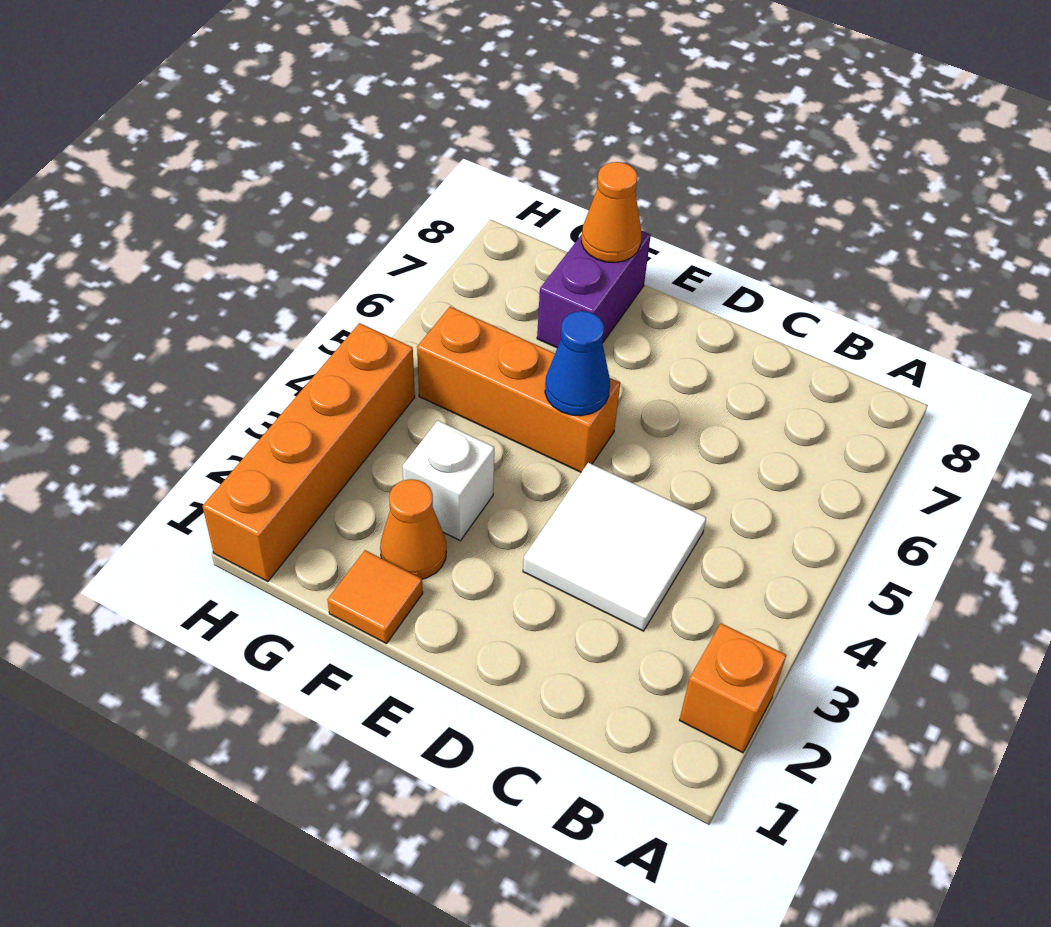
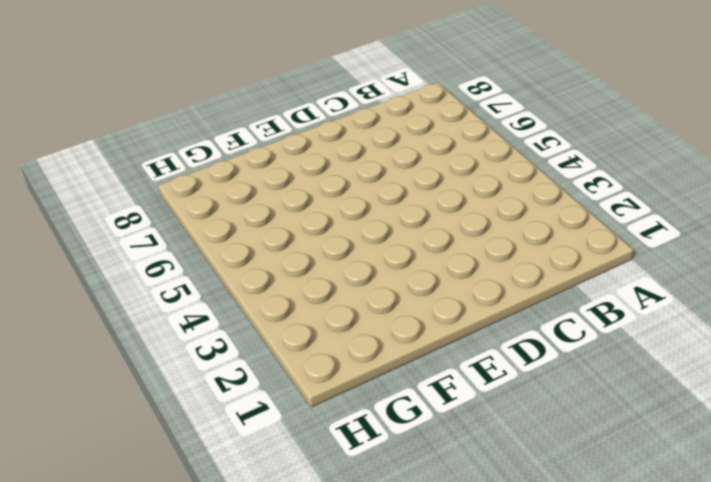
none -> orange brick A2 level 1
none -> white tile C3:D4 level 1

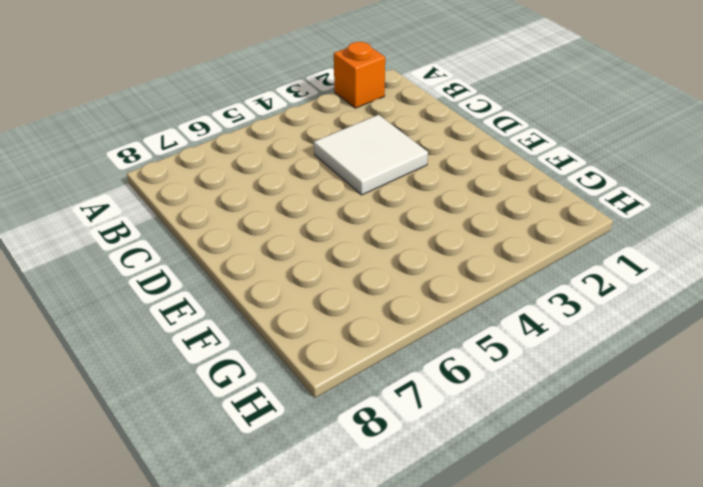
none -> orange brick E5:G5 level 1
none -> orange tile F1 level 1

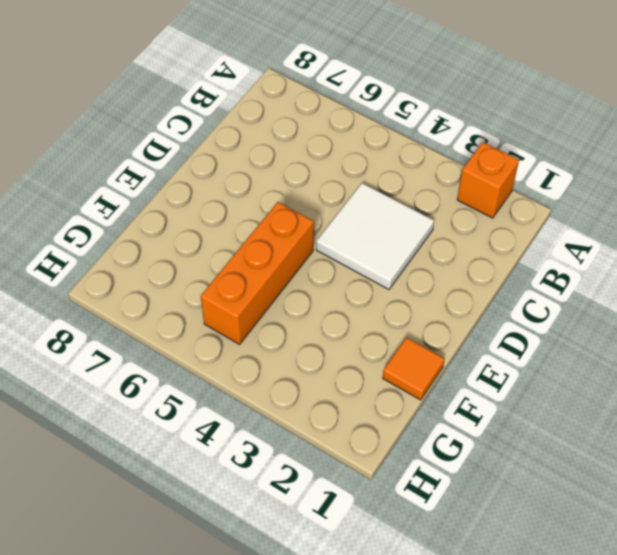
none -> orange cone F2 level 1
none -> white brick F3 level 1

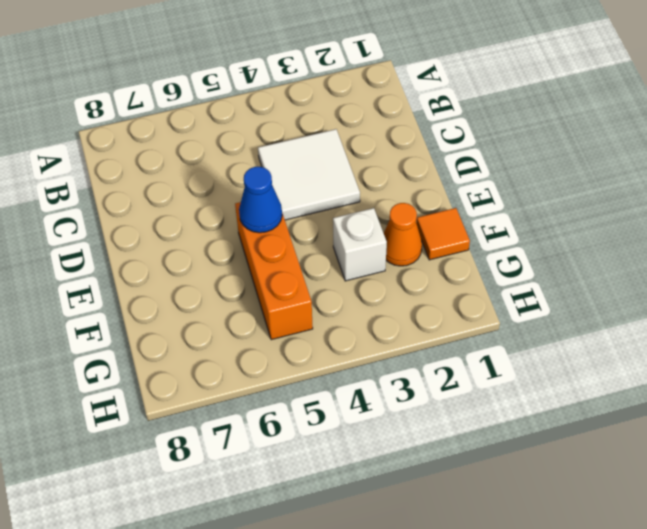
none -> orange brick A2 level 1
none -> purple brick F7:F8 level 1

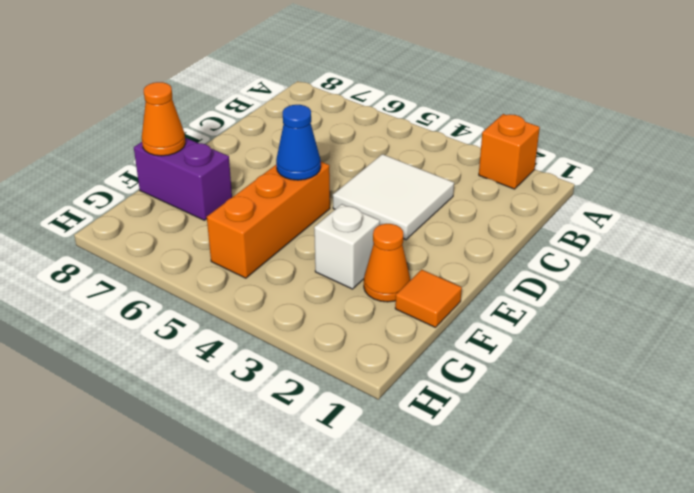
none -> orange brick H1:H4 level 1

